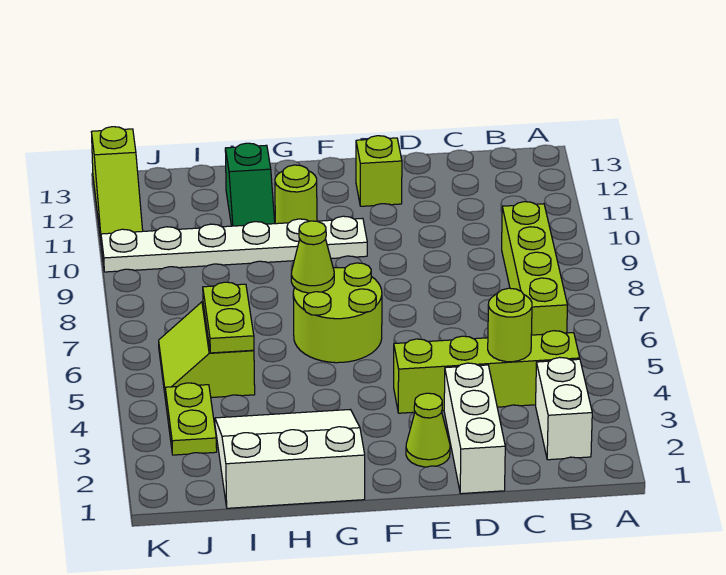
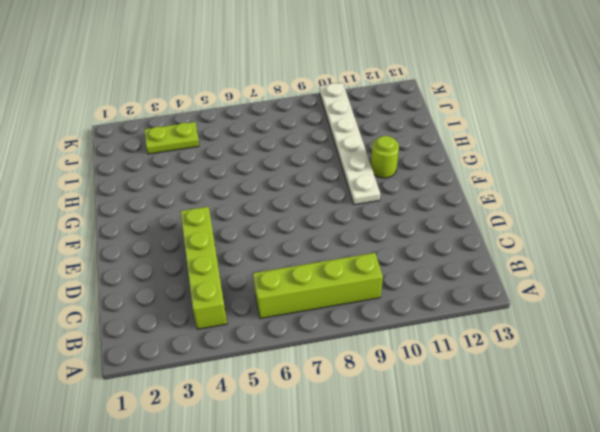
none -> white brick B2:B3 level 1
none -> white brick D1:D3 level 1
none -> lime cone E2 level 1

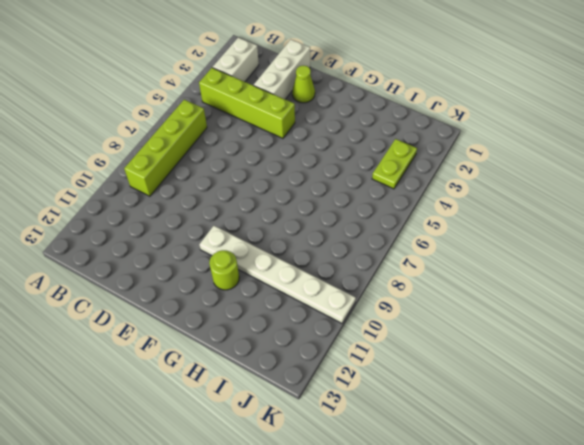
none -> lime brick E12 level 1
none -> lime round brick F6:G7 level 1
none -> white slope G1:I3 level 1 top 1

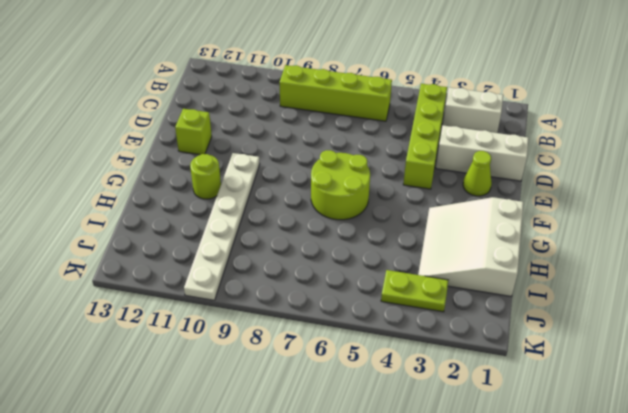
none -> green slope H11:H12 level 1 top 12
none -> lime slope I5:J6 level 1 top I
none -> lime slope K11:K13 level 1 top 13

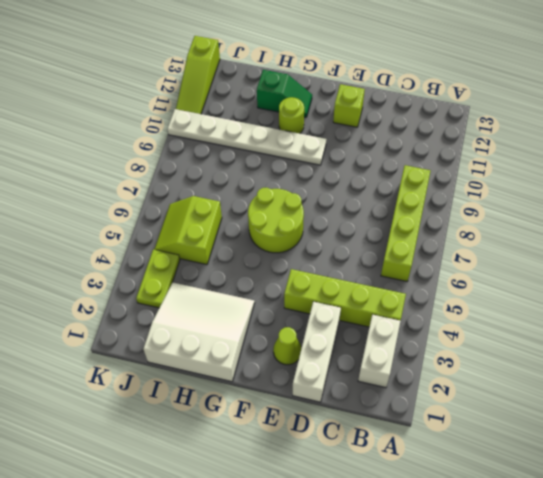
green slope G12:H12 level 1 top H -> green slope H11:H12 level 1 top 12
none -> lime round brick C4 level 2
none -> lime cone G7 level 2
none -> lime plate I5:I6 level 2

